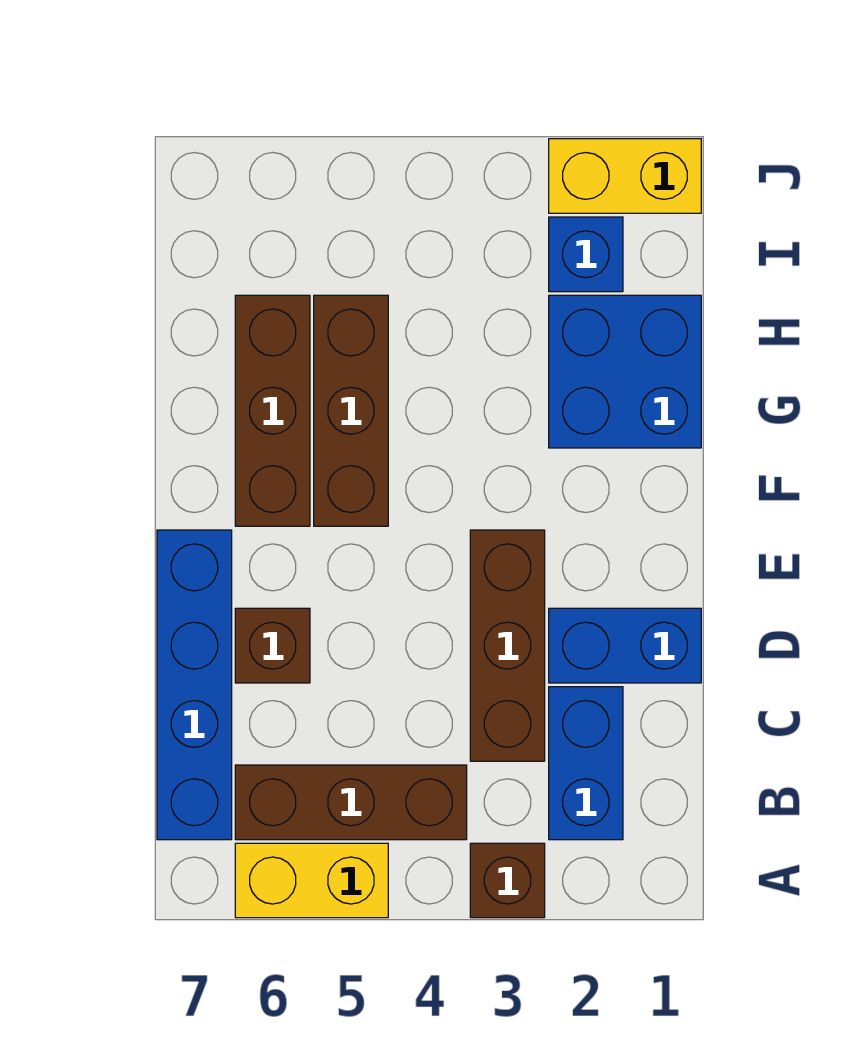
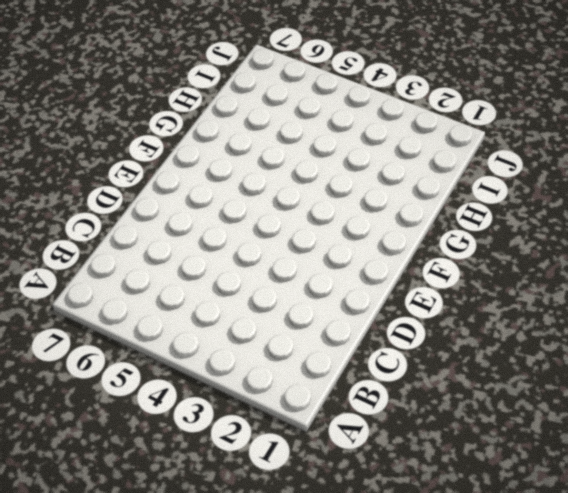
none -> brown brick A3 level 1
none -> yellow brick A5:A6 level 1
none -> blue brick B2:C2 level 1

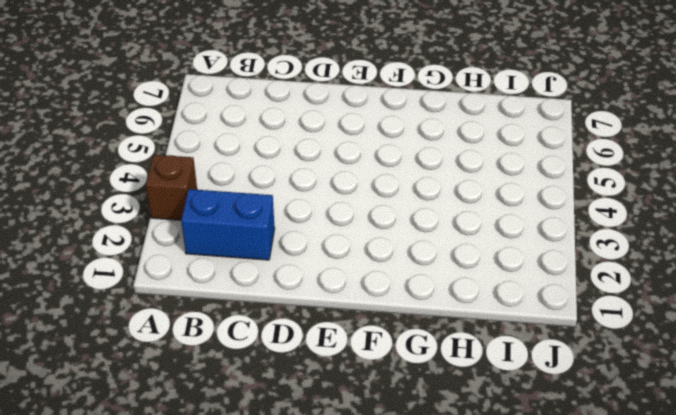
none -> yellow brick A5:A6 level 1
none -> brown brick B4:B6 level 1
none -> blue brick B7:E7 level 1

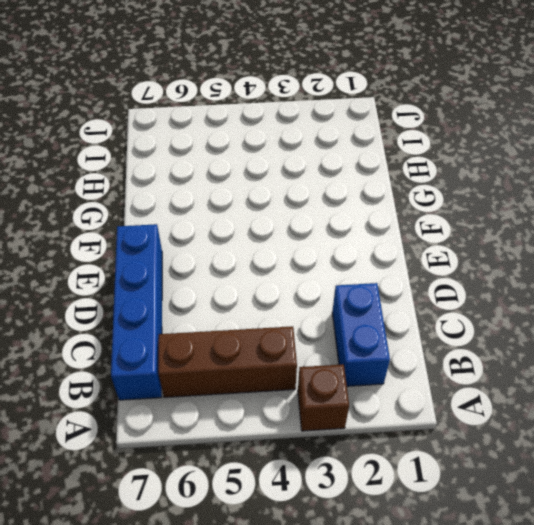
none -> yellow brick A5:A6 level 1
none -> brown brick C3:E3 level 1
none -> blue brick D1:D2 level 1

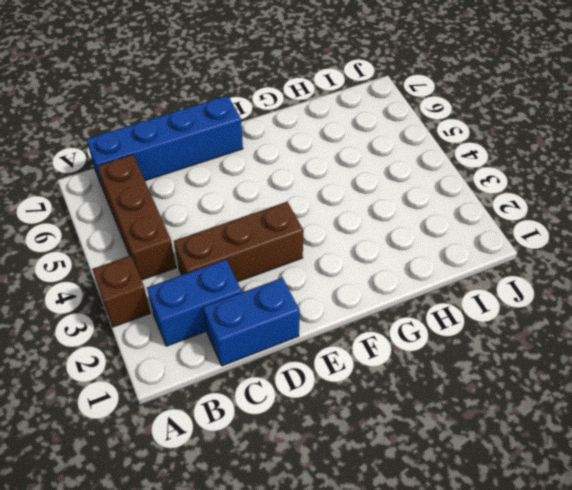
blue brick C1:D1 level 1 -> blue brick D1:D2 level 1
none -> yellow brick A5:A6 level 1
none -> brown brick D6 level 1
none -> brown brick F5:H5 level 1

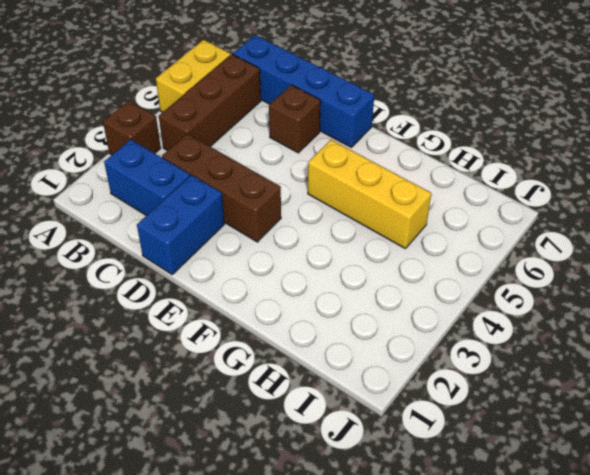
yellow brick F5:H5 level 1 -> brown brick F5:H5 level 1
none -> brown brick F6:H6 level 1
none -> blue brick G1:H2 level 1
none -> blue brick I2 level 1

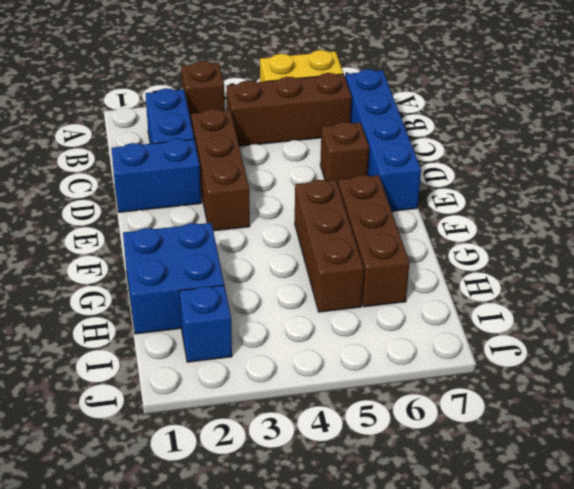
none -> yellow brick J1:J2 level 1

